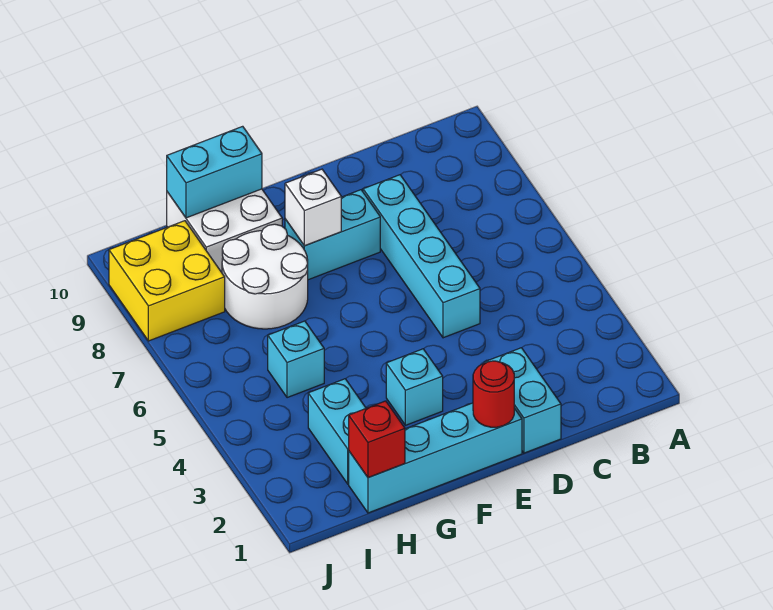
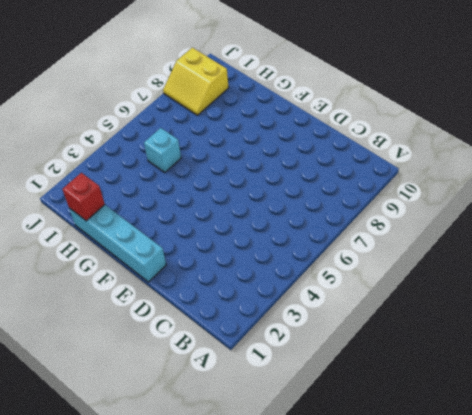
yellow slope I8:J9 level 1 top 9 -> yellow brick I8:J9 level 1
none -> cyan brick D1:D2 level 1
none -> cyan brick D5:D8 level 1
none -> cyan brick E8:F8 level 1

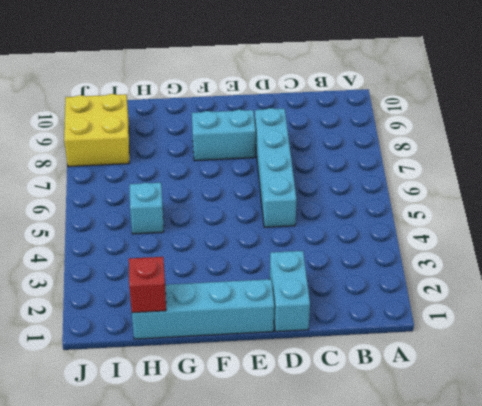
none -> cyan brick F3 level 1
none -> white round brick G7:H8 level 1
none -> white brick G9:H10 level 1

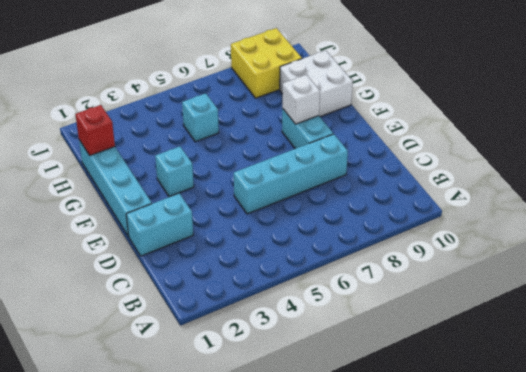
none -> white round brick G7:H8 level 1
none -> cyan brick H2:H3 level 1
none -> red round brick E1 level 2

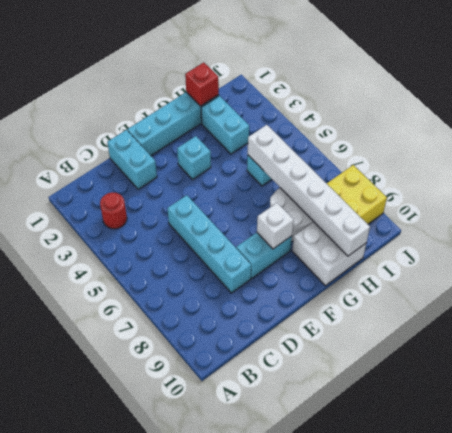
red round brick B3 level 1 -> red round brick E1 level 2
white brick H5:H10 level 2 -> cyan brick G10:H10 level 2

